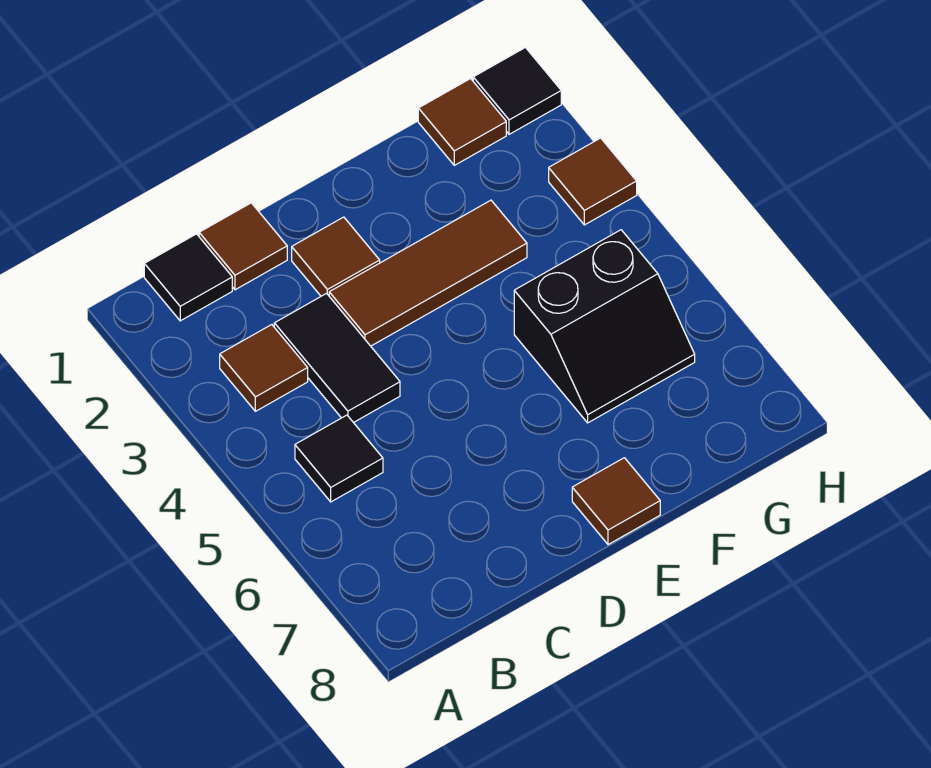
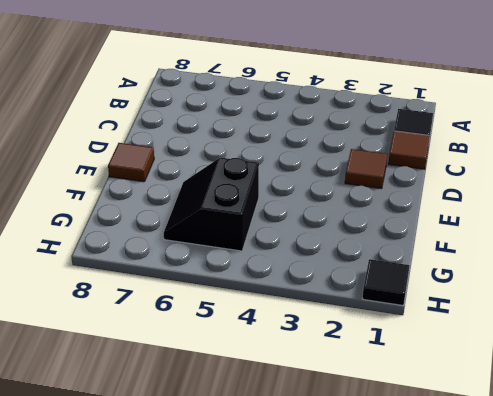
none -> brown tile B3 level 1
none -> black tile B5 level 1
none -> black tile C3:C4 level 1

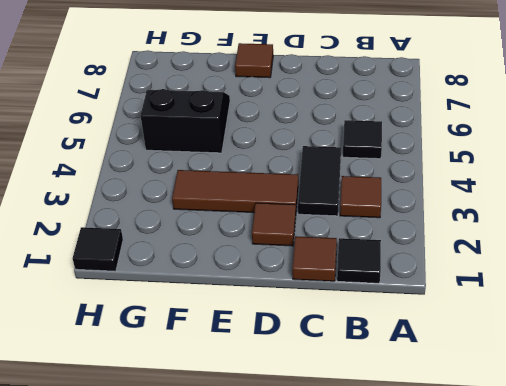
none -> brown tile G1 level 1
none -> brown tile H3 level 1

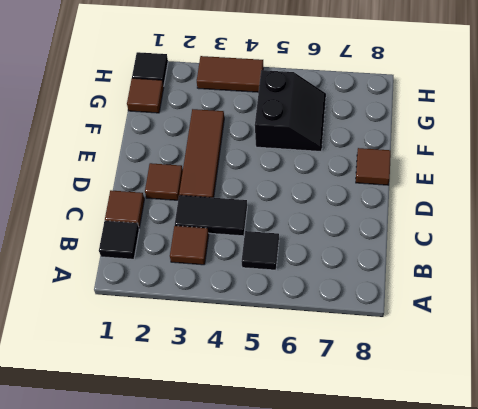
brown tile H3:H4 level 1 -> brown tile H3 level 1

